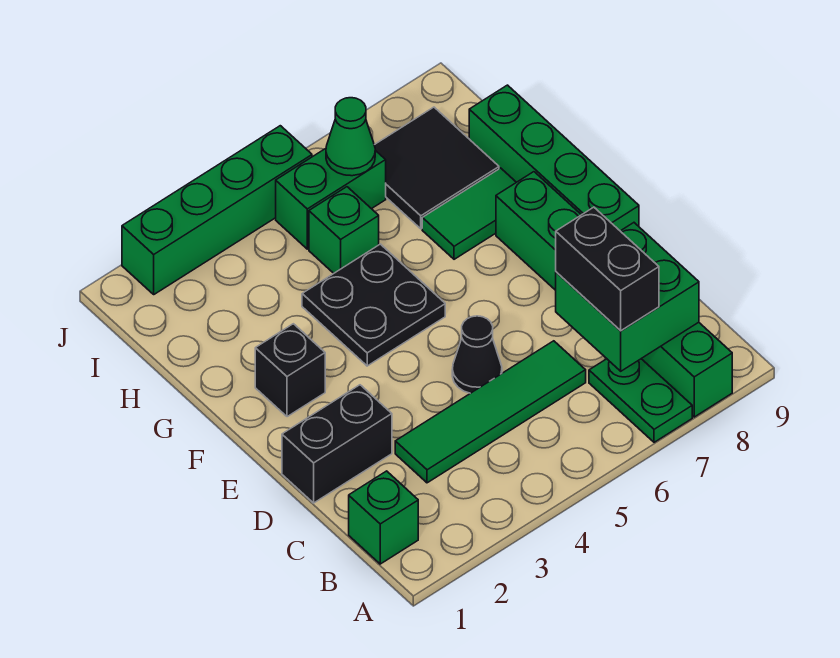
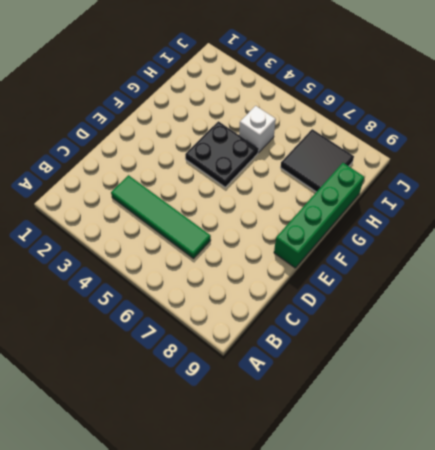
white brick H5 level 1 -> green brick H5 level 1
none -> green plate A7:B7 level 1
none -> green brick A8:F8 level 1
none -> green brick B1 level 1

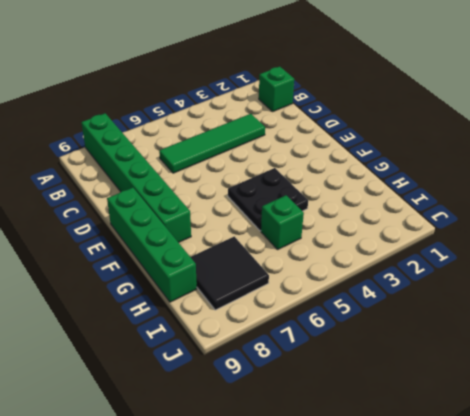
none -> green plate A7:B7 level 1
none -> black brick D1:D2 level 1
none -> black cone D5 level 1

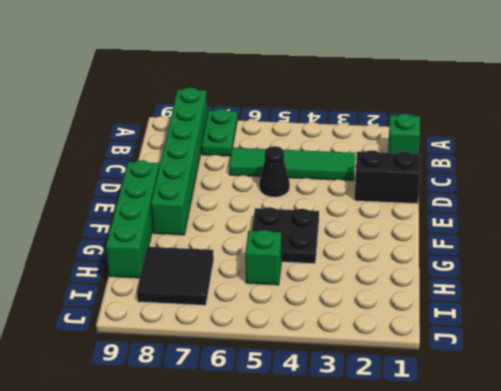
none -> black brick F2 level 1
none -> green tile G7:G8 level 1
none -> green brick I5:I6 level 1

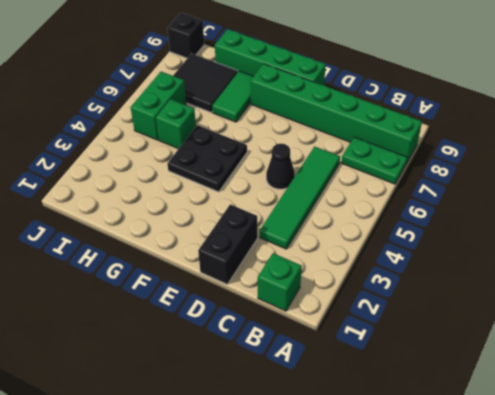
black brick J9 level 1 -> black brick F2 level 1
none -> green brick J2:J5 level 1
none -> green brick B7:C8 level 2
none -> green cone I6 level 2

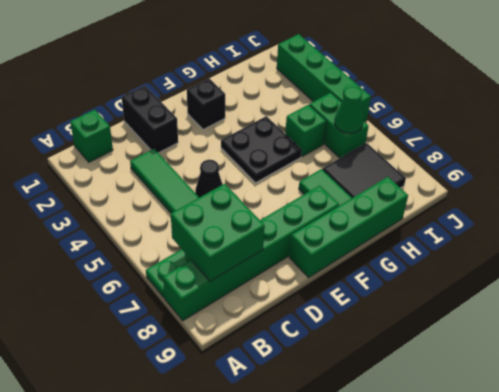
none -> black brick B7:C7 level 3

